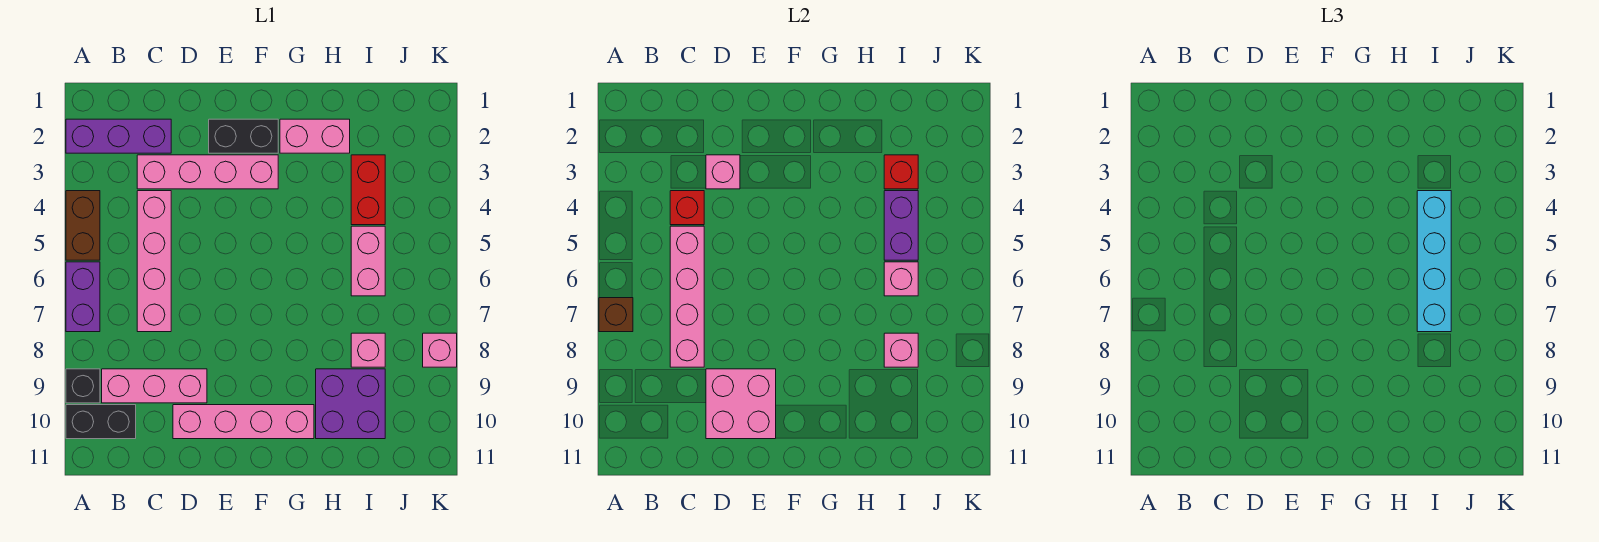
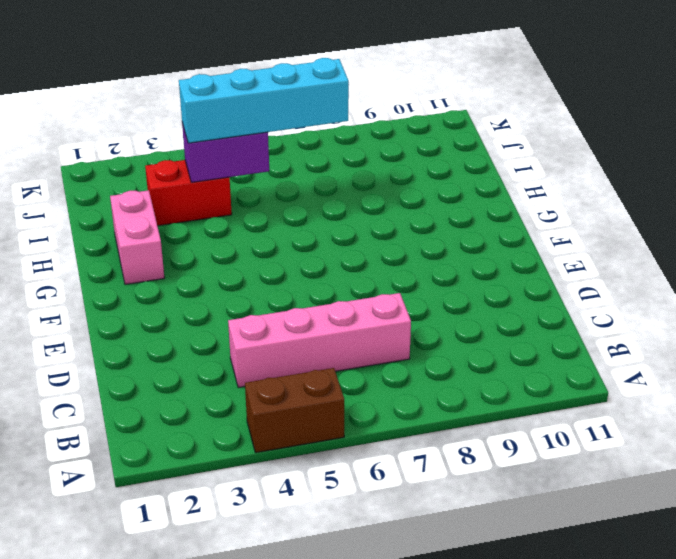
none -> purple brick A2:C2 level 1
none -> purple brick A6:A7 level 1
none -> black brick A9 level 1

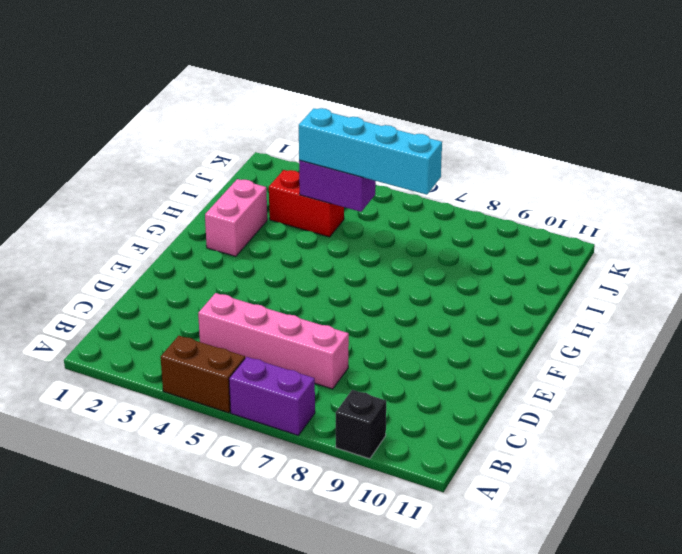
none -> purple brick A2:C2 level 1
none -> black brick A10:B10 level 1
none -> pink brick B9:D9 level 1

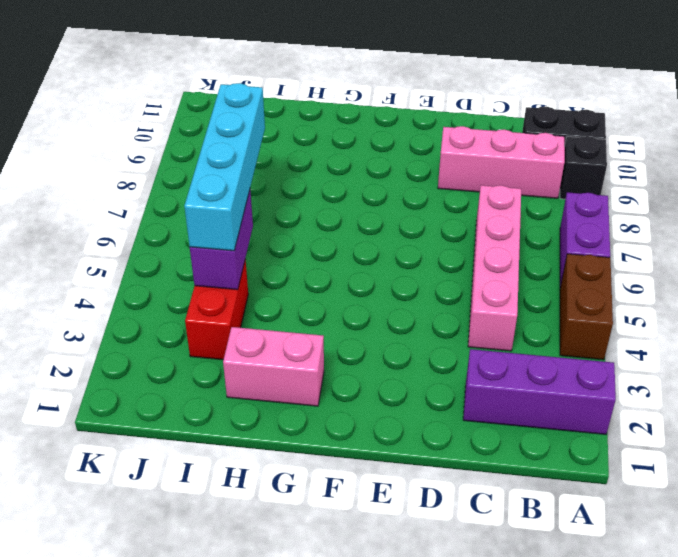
none -> pink brick C3:F3 level 1
none -> pink brick D10:G10 level 1
none -> black brick E2:F2 level 1

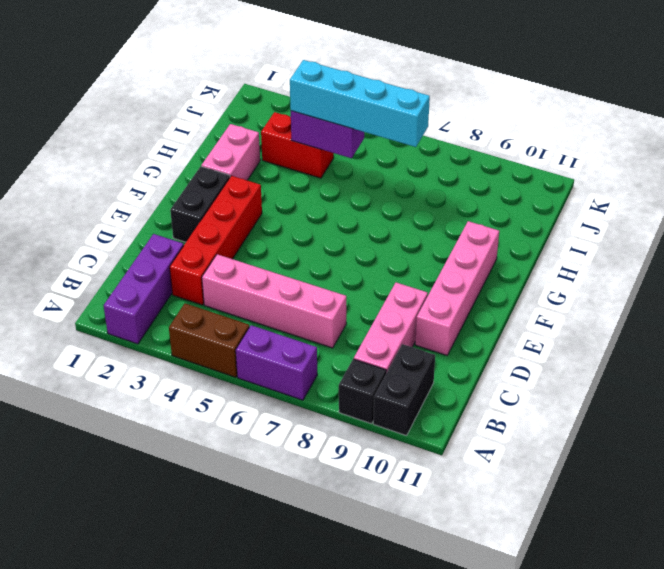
red brick C3:F3 level 1 -> pink brick C3:F3 level 1
none -> purple brick H9:I10 level 1
none -> pink brick I5:I6 level 1
none -> pink brick I8 level 1

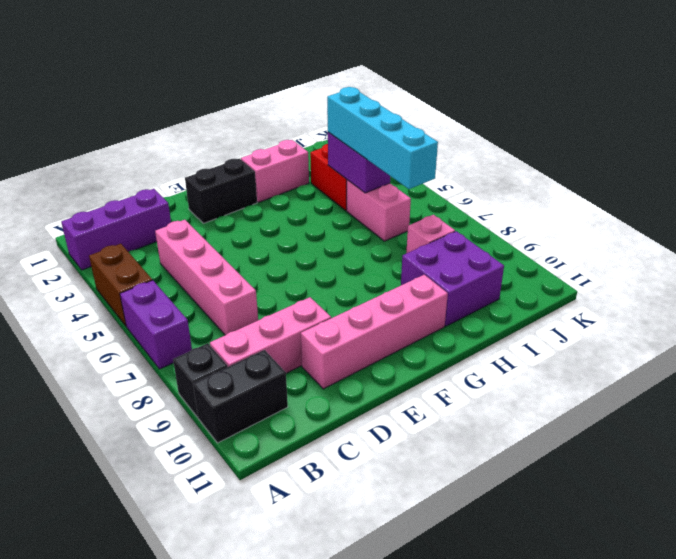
none -> pink brick C3:F3 level 1
none -> pink brick K8 level 1
none -> brown brick A7 level 2

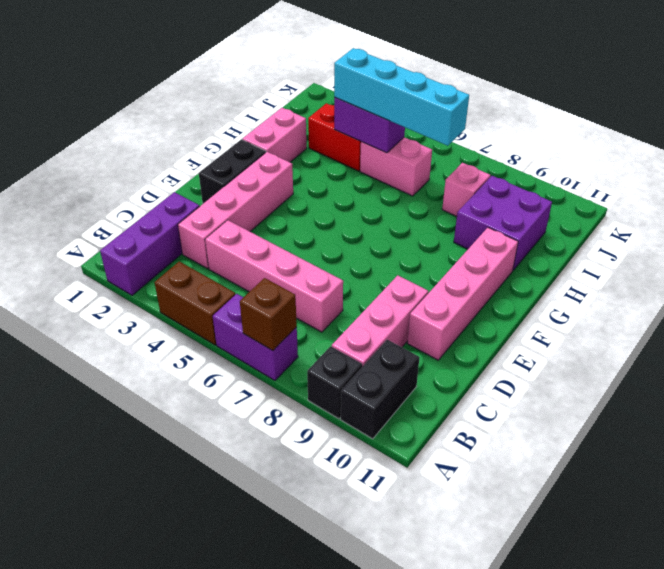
none -> pink brick K8 level 1
none -> red brick C4 level 2
none -> pink brick C5:C8 level 2

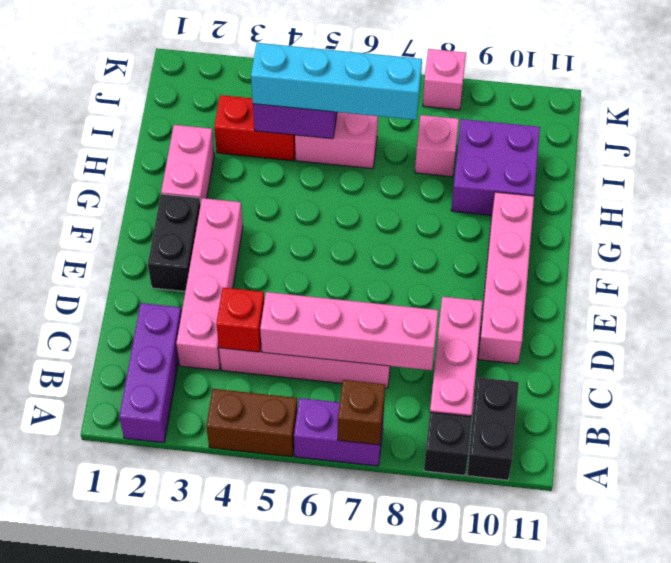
none -> pink brick D3 level 2
none -> pink brick D9:E10 level 2
none -> red brick I3 level 2

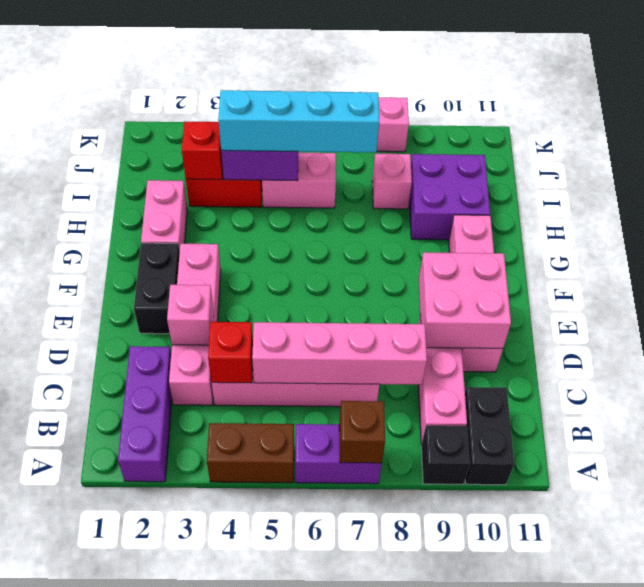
none -> pink brick I6 level 2
none -> pink brick I8 level 2

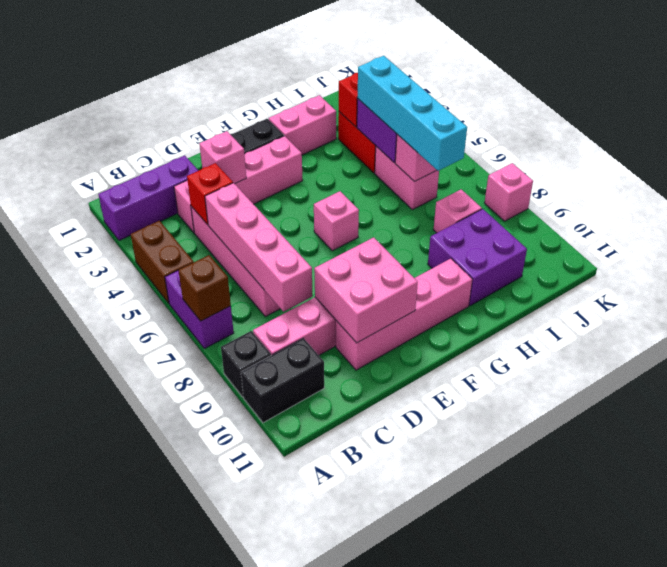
pink brick F6 level 1 -> pink brick I8 level 2

